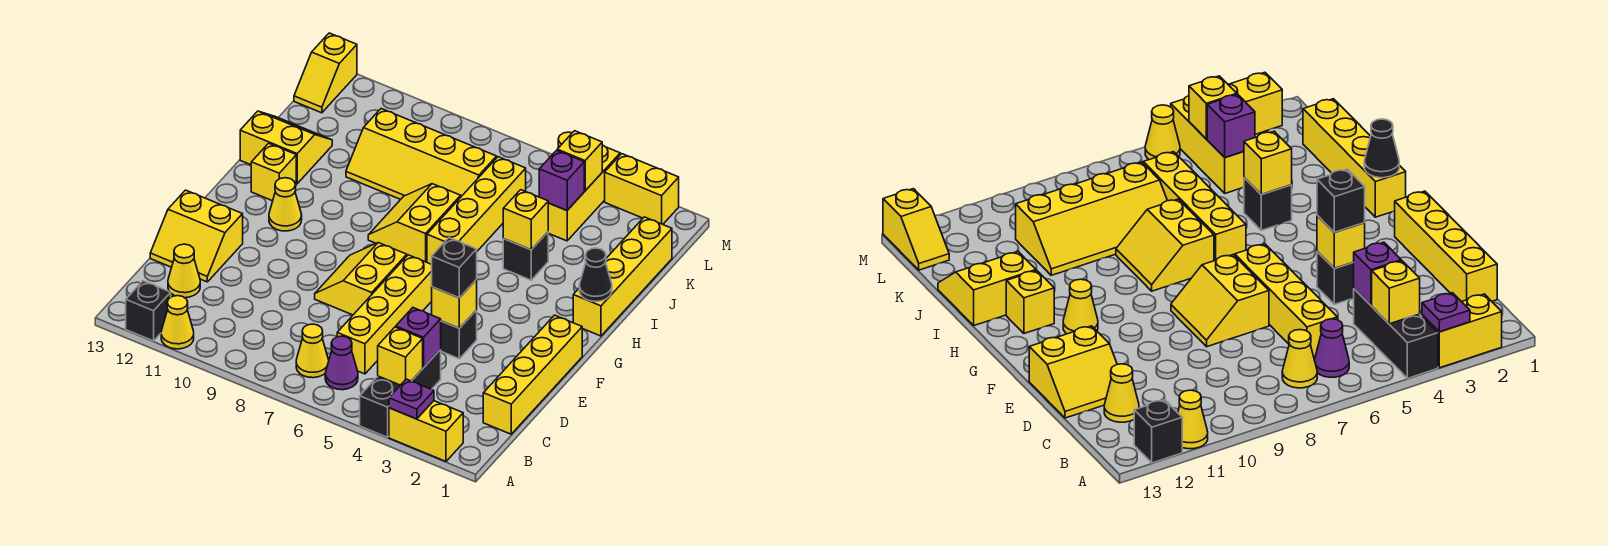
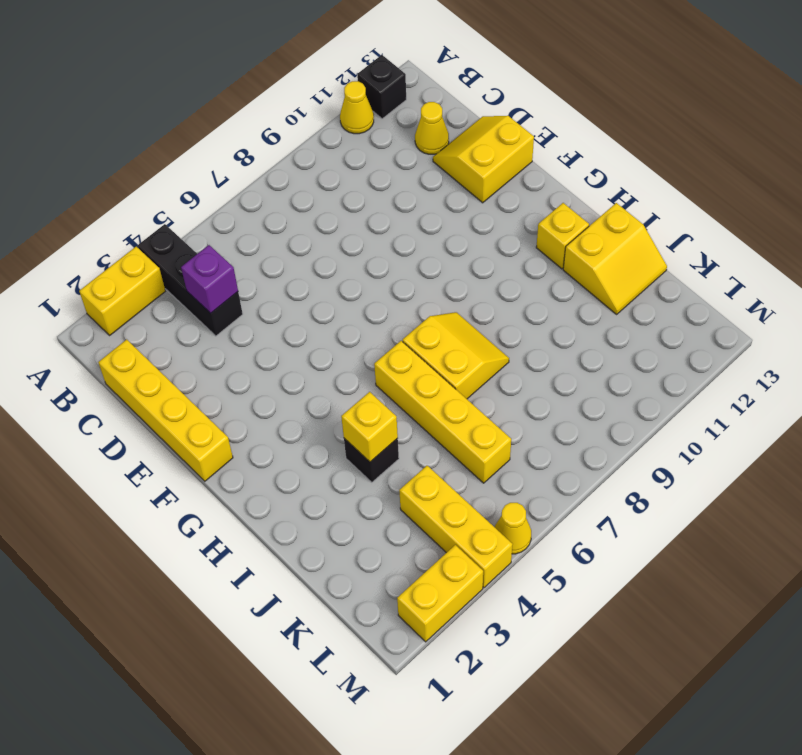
none -> purple cone B6 level 1
none -> yellow cone B7 level 1
none -> yellow brick C6:F6 level 1
none -> black brick E4 level 1

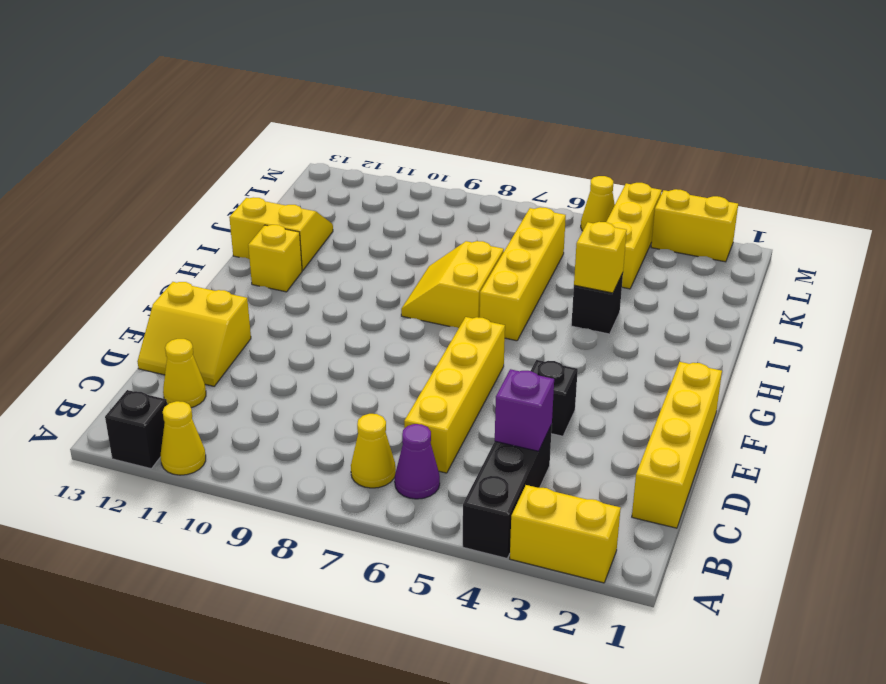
none -> yellow slope E7:F8 level 1 top 7
none -> yellow cone G11 level 1
none -> yellow brick H1:K1 level 1
none -> yellow slope J7:K10 level 1 top K

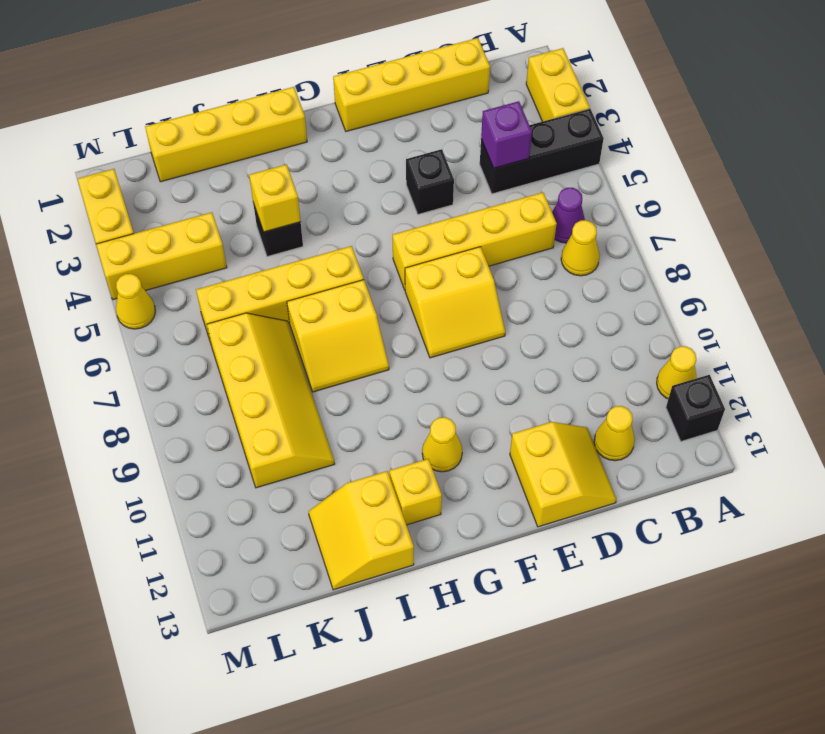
none -> yellow slope L13:M13 level 1 top M
none -> purple plate A3 level 2
none -> yellow brick B4 level 2
none -> yellow brick E4 level 2

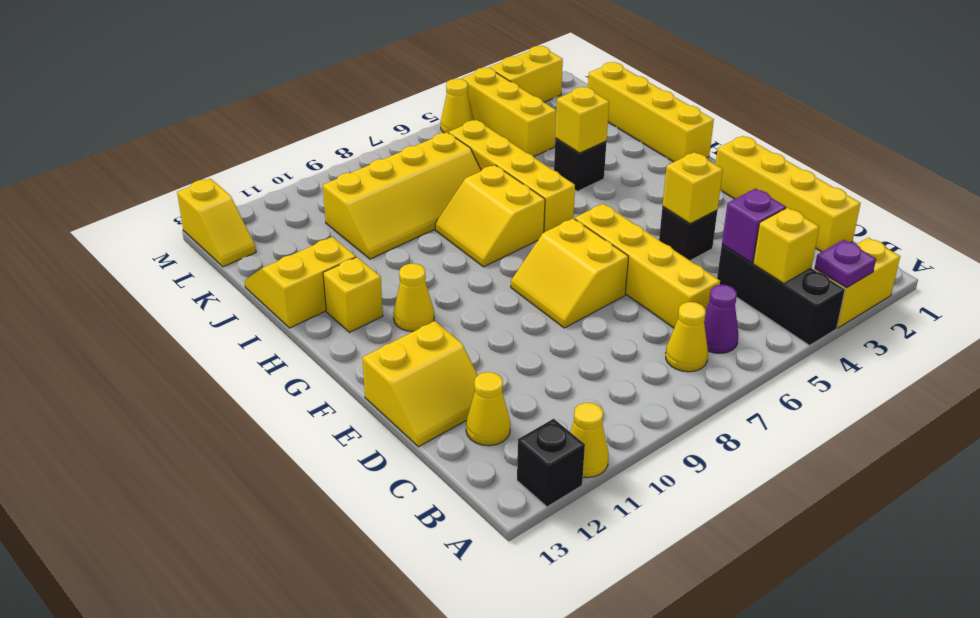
none -> black cone H1 level 2
none -> purple brick K4 level 2
none -> yellow brick L4 level 2
none -> black brick E4 level 3

